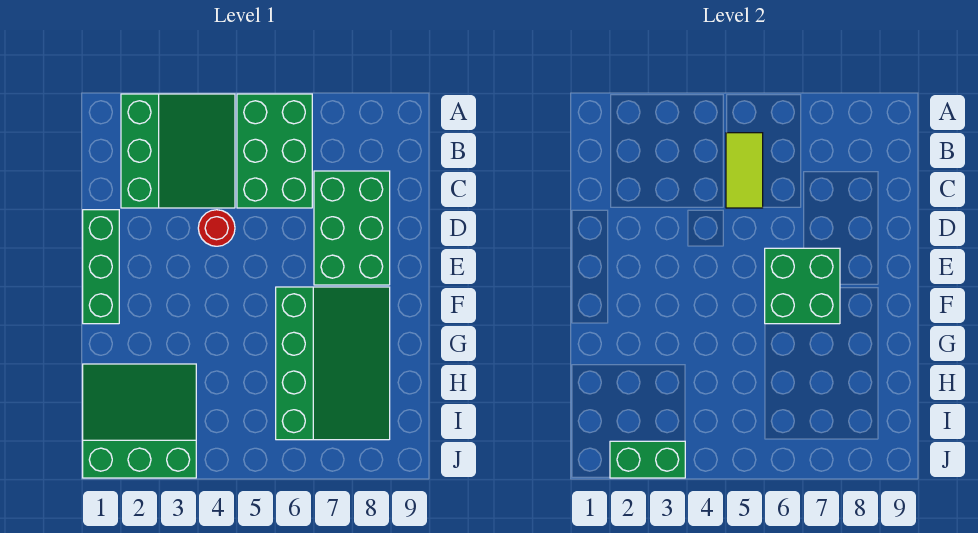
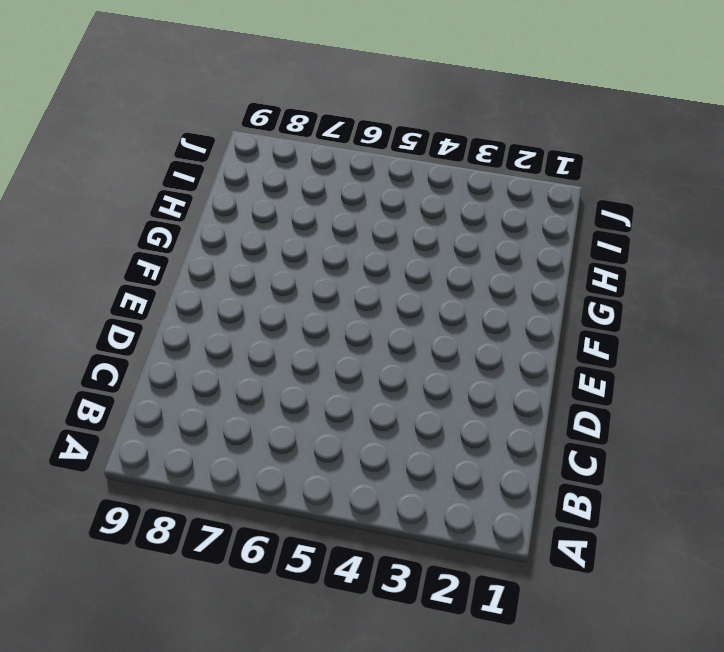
none -> green slope A2:C4 level 1 top 2
none -> green brick A5:C6 level 1

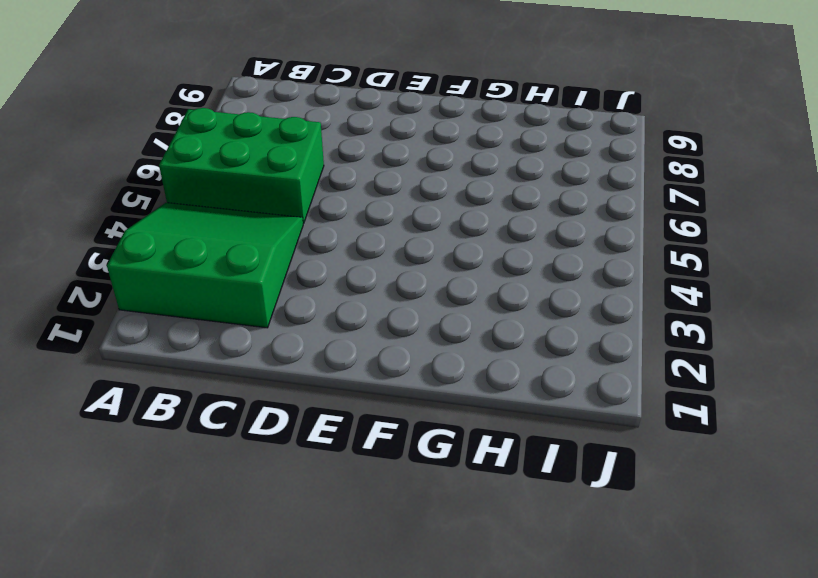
none -> green brick C7:E8 level 1
none -> green brick D1:F1 level 1

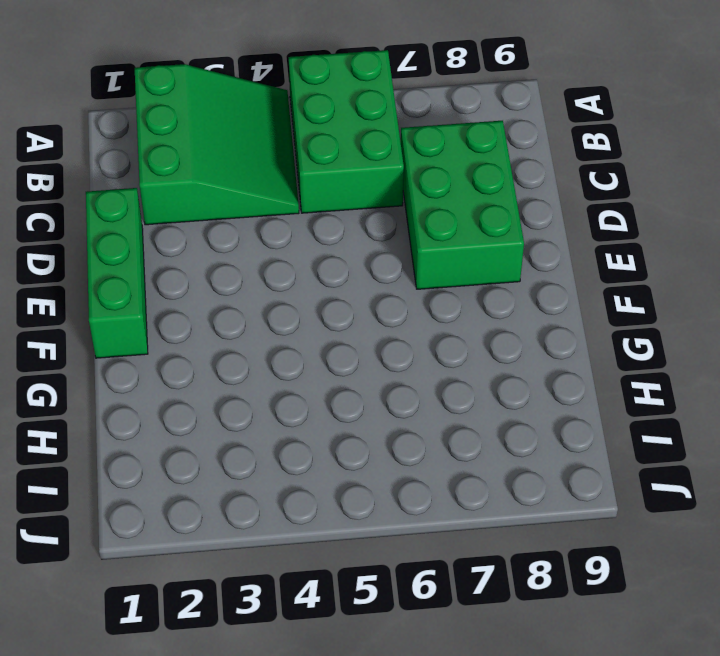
none -> red round brick D4 level 1
none -> green slope F6:I8 level 1 top 6

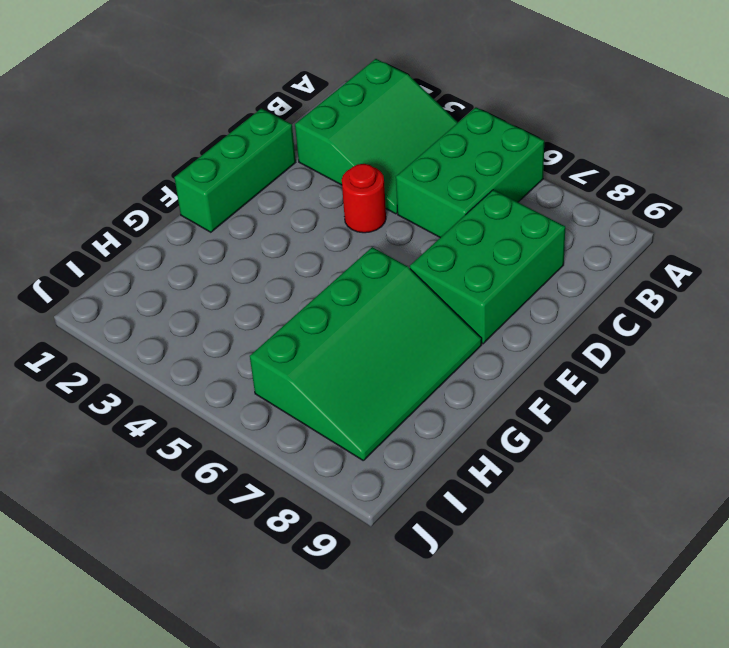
none -> green slope H1:J3 level 1 top J
none -> lime tile B5:C5 level 2

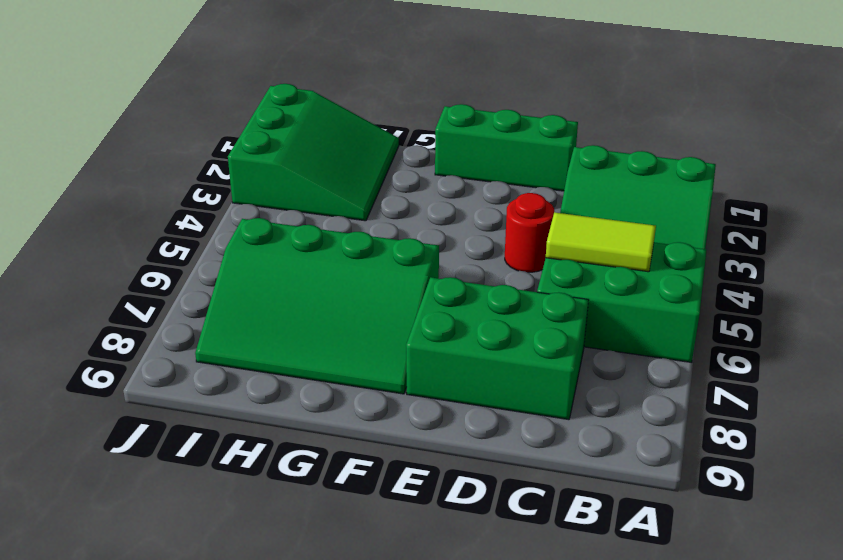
none -> green brick E6:F7 level 2
none -> green brick J2:J3 level 2

